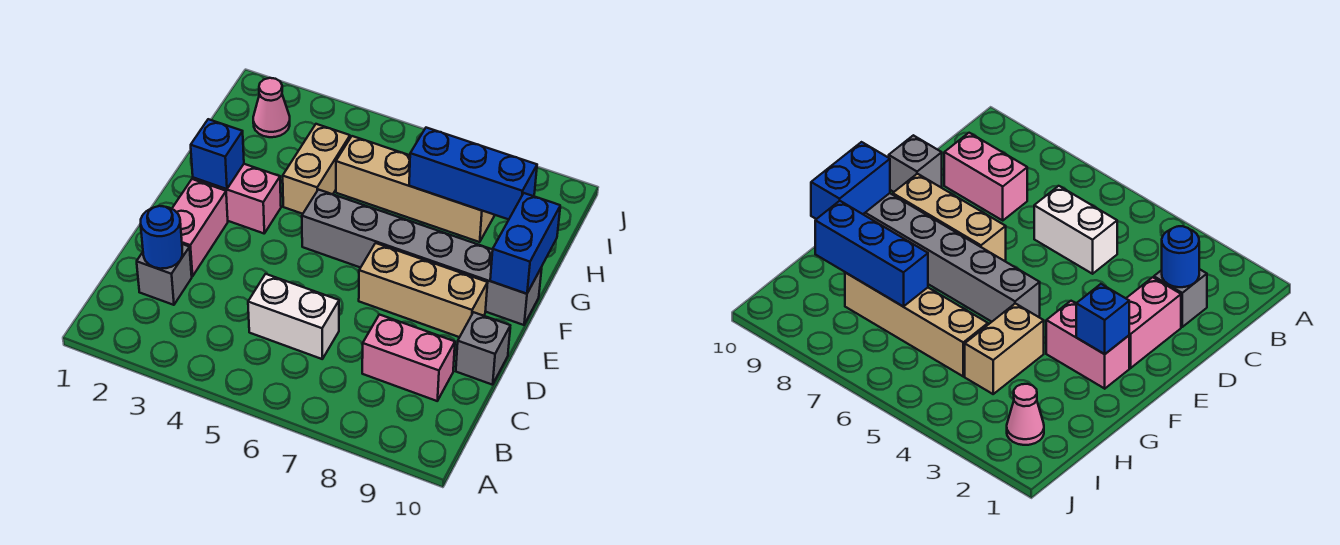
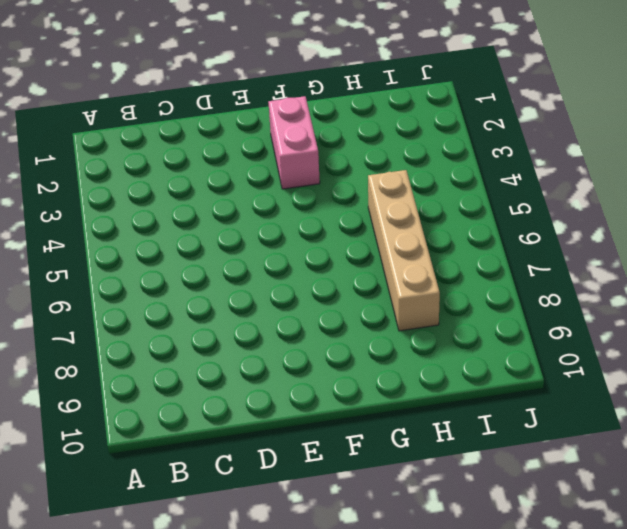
none -> grey brick C2 level 1
none -> white brick C5:C6 level 1
none -> pink brick C8:C9 level 1

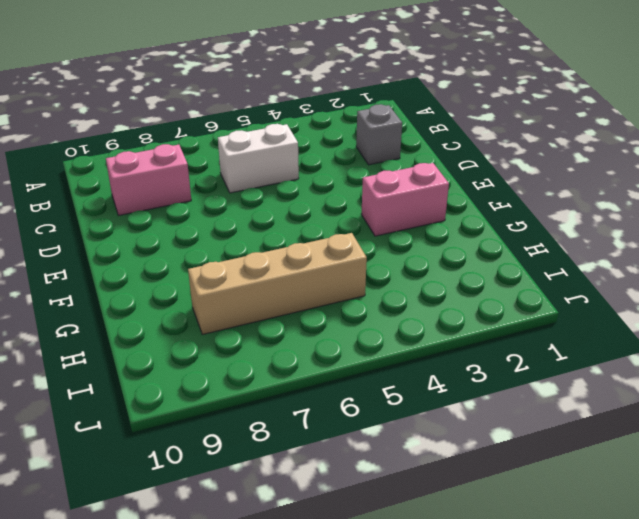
none -> pink brick D2:E2 level 1
none -> grey brick D10 level 1
none -> tan brick E7:E9 level 1

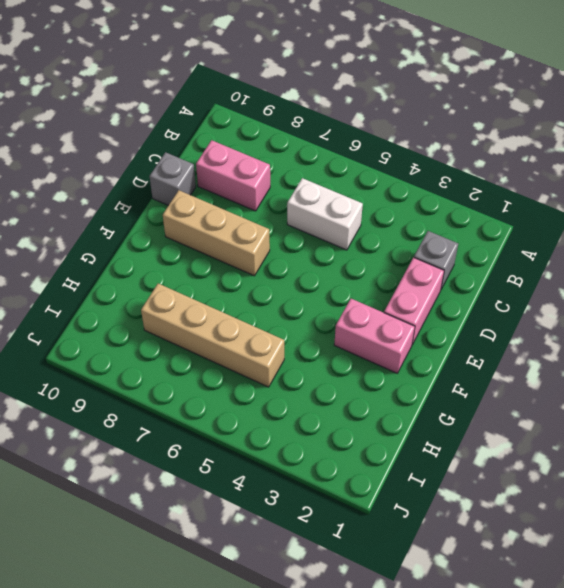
none -> grey brick F5:F10 level 1
none -> tan brick G4:H4 level 1
none -> pink cone I2 level 1

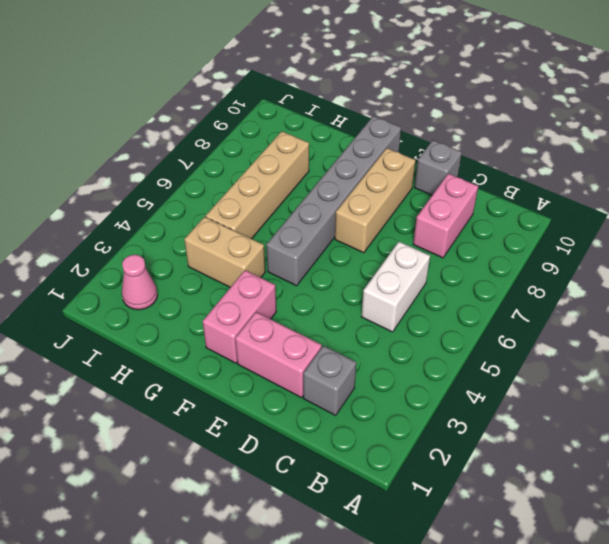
none -> blue round brick C2 level 2
none -> blue brick F2 level 2
none -> blue brick F10:G10 level 2

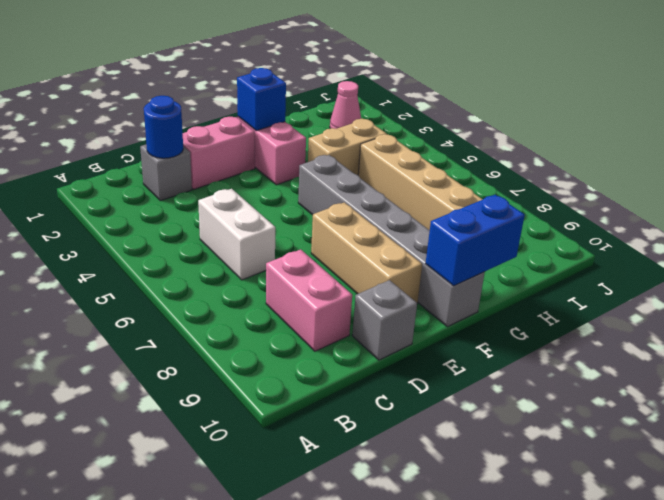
none -> blue brick H7:H9 level 2

